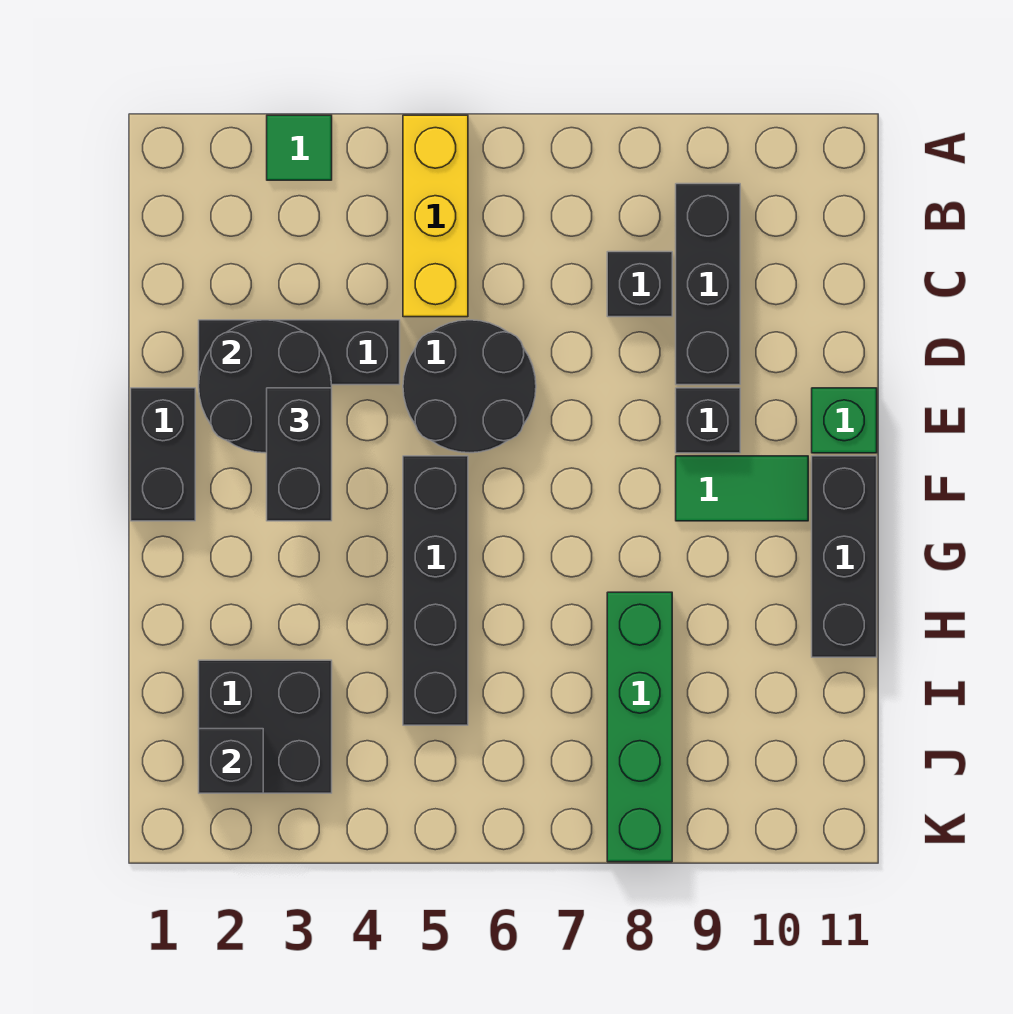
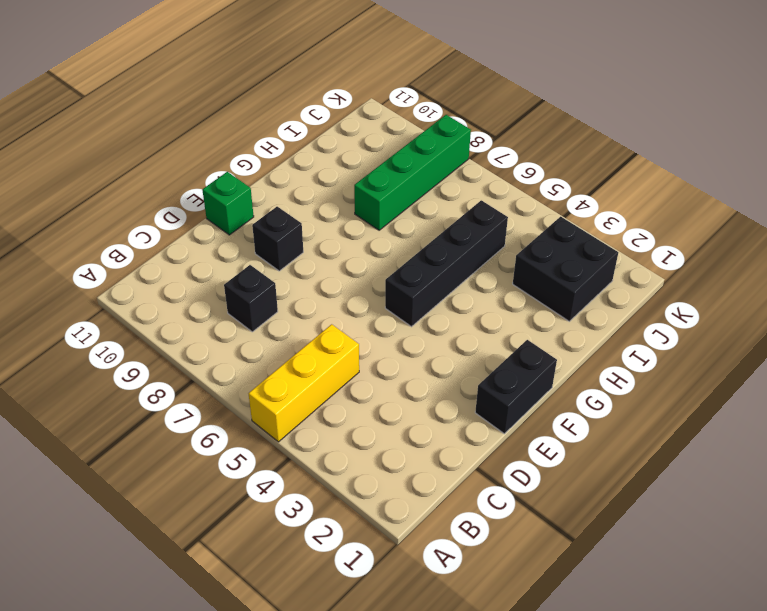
none -> green tile A3 level 1
none -> black brick B9:D9 level 1
none -> black brick D2:D4 level 1

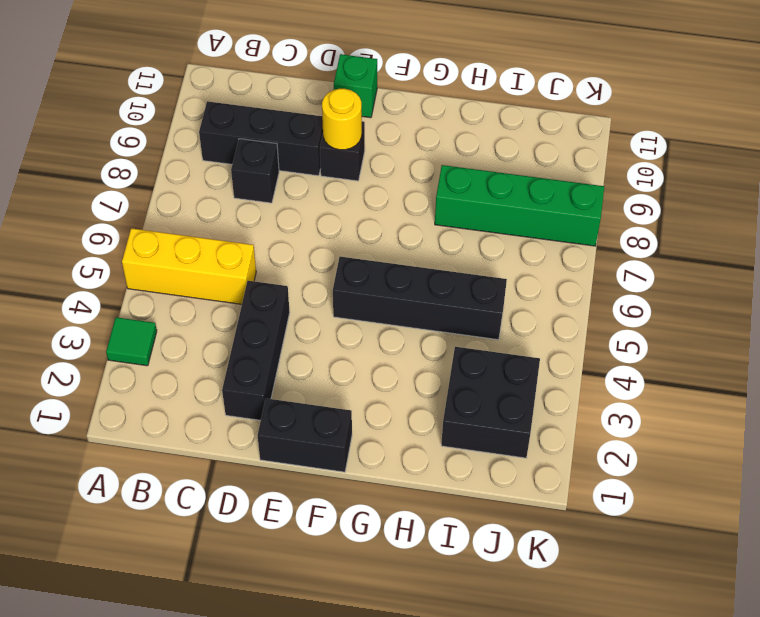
yellow round brick E9 level 2 -> none
none -> black round brick D5:E6 level 1
none -> green tile F9:F10 level 1
none -> black brick F11:H11 level 1

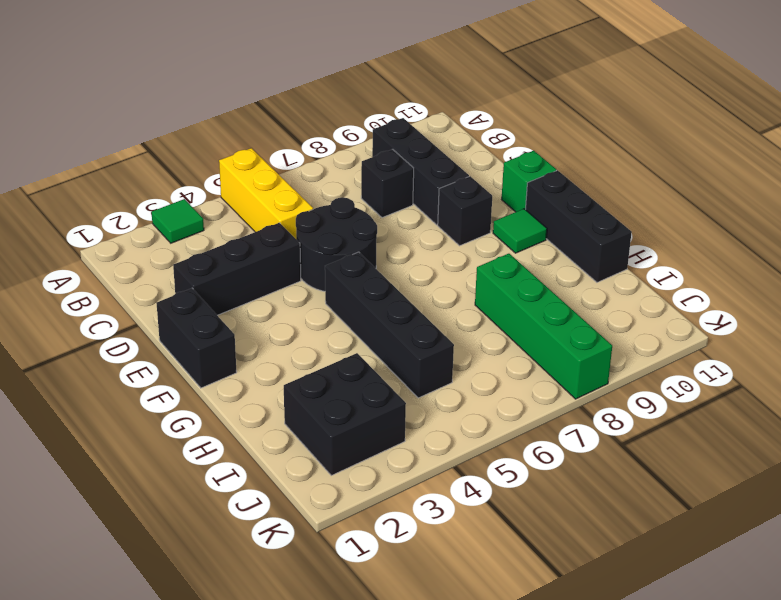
green tile F10 level 1 -> green tile F9:F10 level 1
none -> black round brick D2:E3 level 2
none -> black brick J2 level 2
none -> black brick E3:F3 level 3

